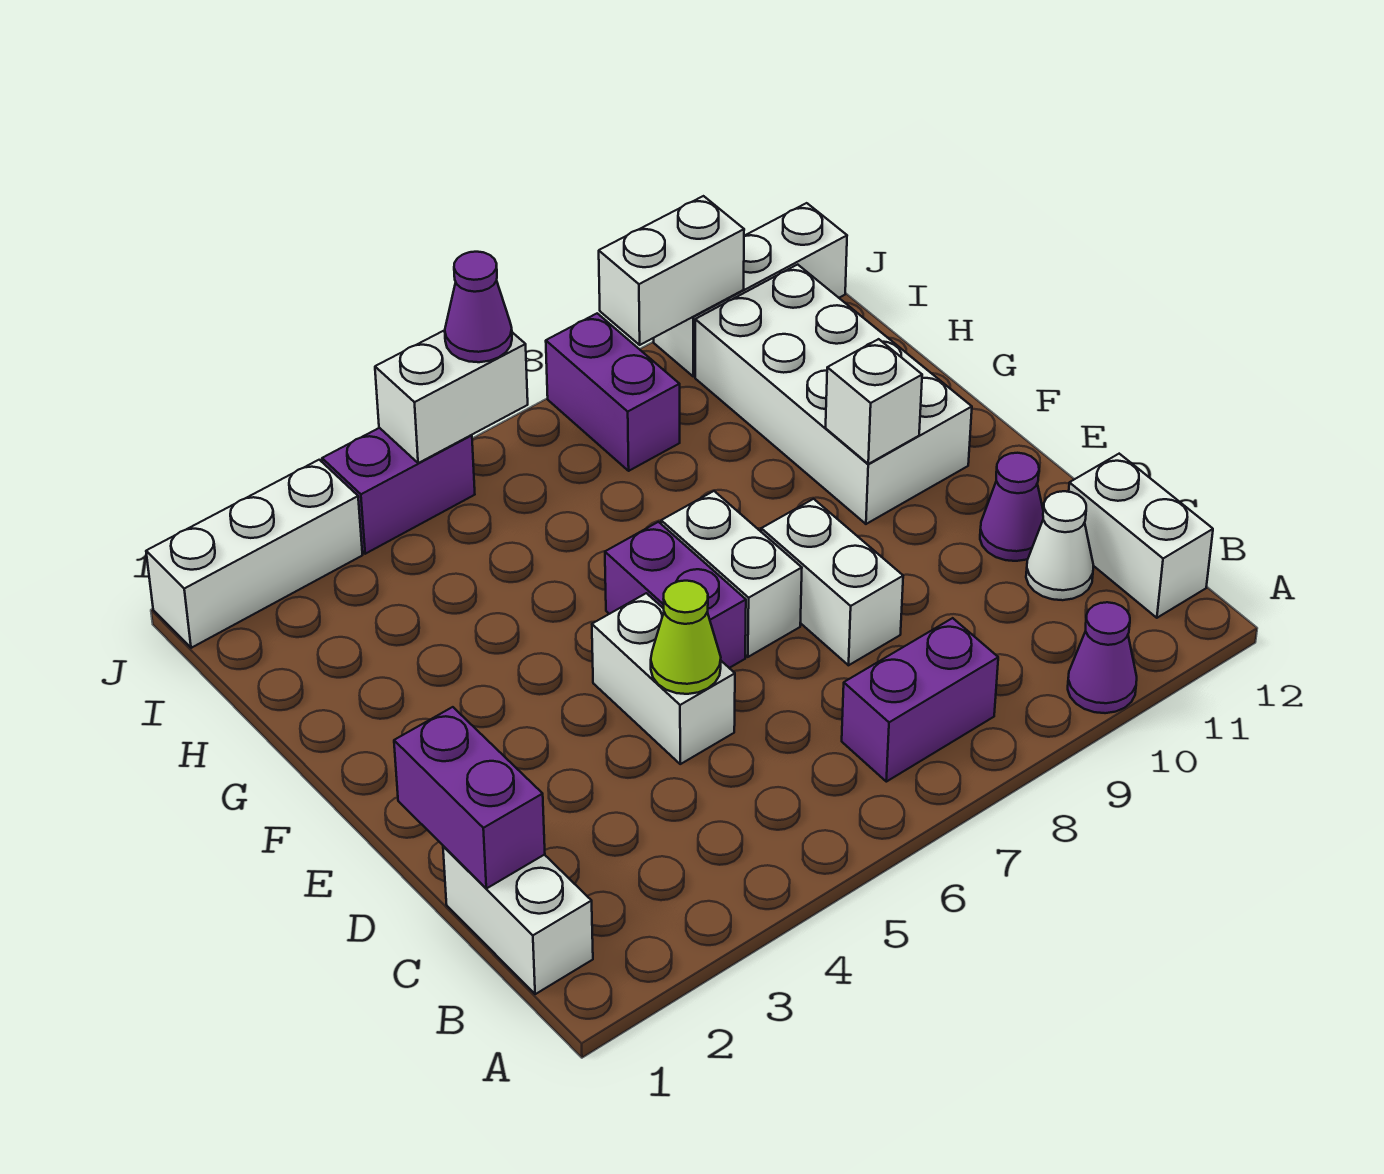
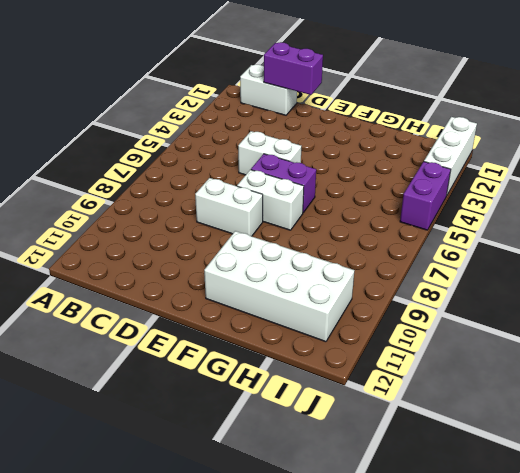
none -> purple cone A10 level 1
none -> purple brick B7:B8 level 1
none -> white brick B12:C12 level 1

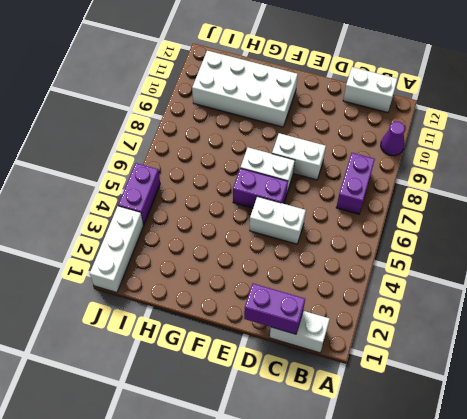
none -> white cone C11 level 1
none -> purple cone D11 level 1
none -> purple brick I8:J8 level 1

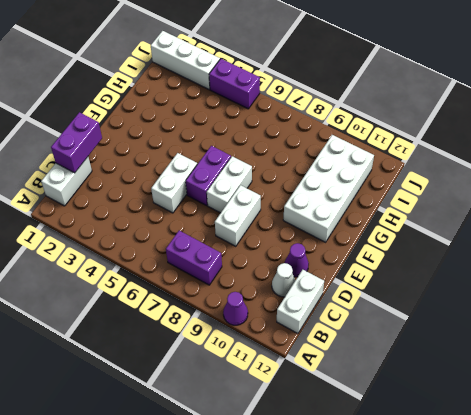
none -> purple brick I8:J8 level 1
none -> white brick J10:J12 level 1
none -> lime cone D5 level 2

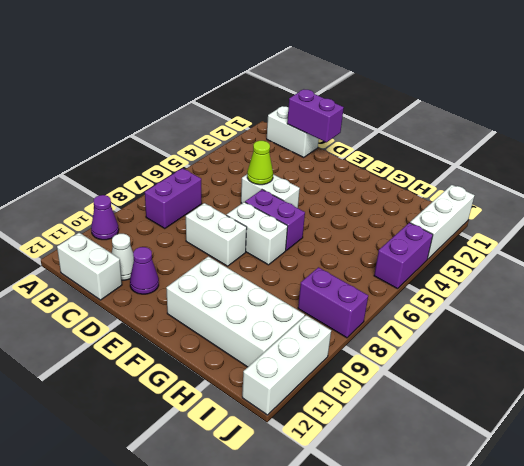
none -> white brick F10 level 2
none -> white brick J5:J6 level 2
none -> white brick J9:J10 level 2

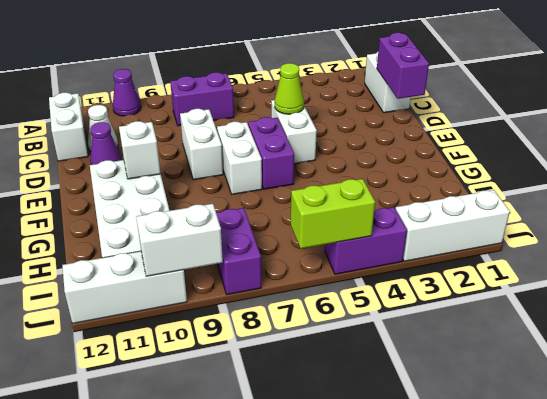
lime brick J5:J6 level 2 -> white brick J5:J6 level 2
none -> purple cone J6 level 3

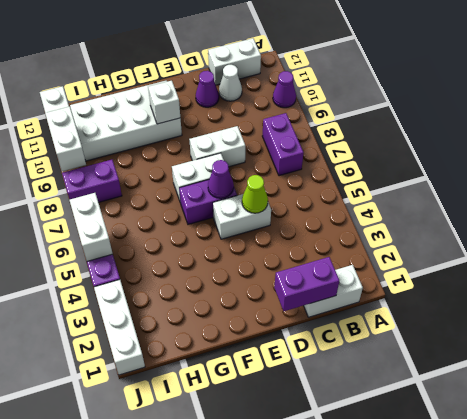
purple cone E6 level 2 -> purple cone J6 level 3

